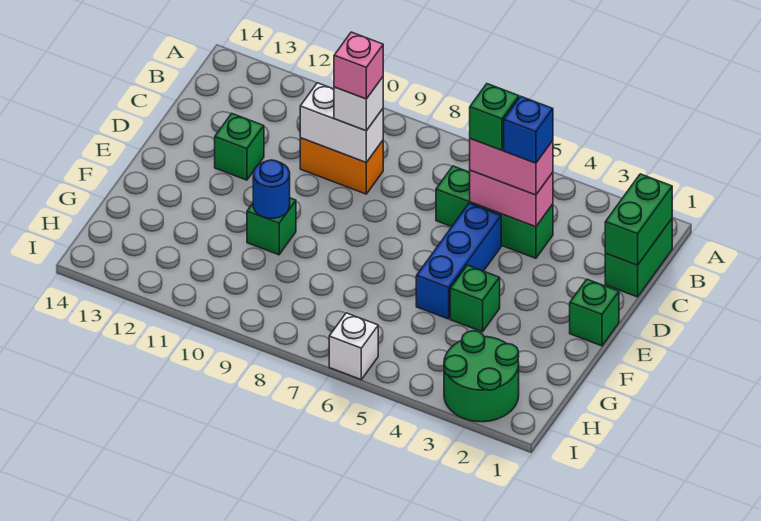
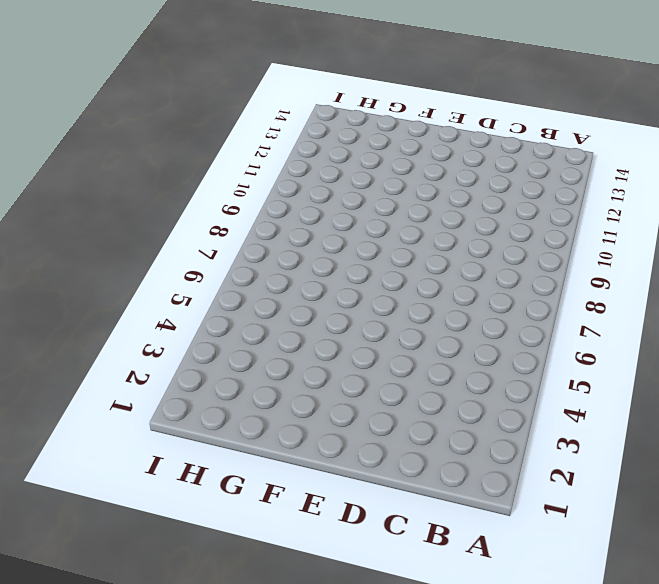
none -> green brick B1:C1 level 1
none -> green brick C4:C6 level 1
none -> orange brick C9:C10 level 1

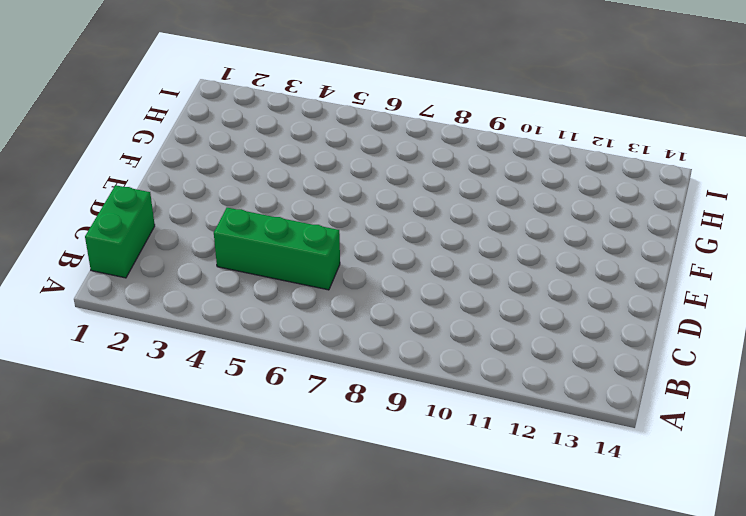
none -> orange brick C9:C10 level 1
none -> blue brick D5:F5 level 1
none -> green brick D12 level 1

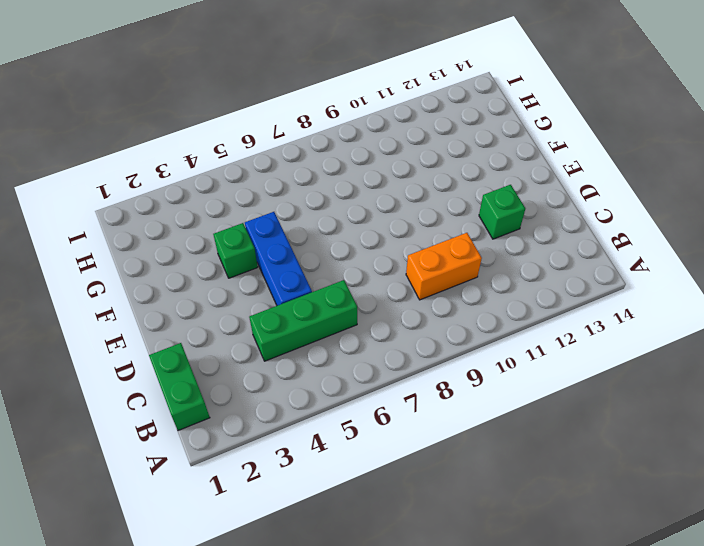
none -> green brick E1 level 1
none -> green brick F10 level 1
none -> green round brick H2:I3 level 1

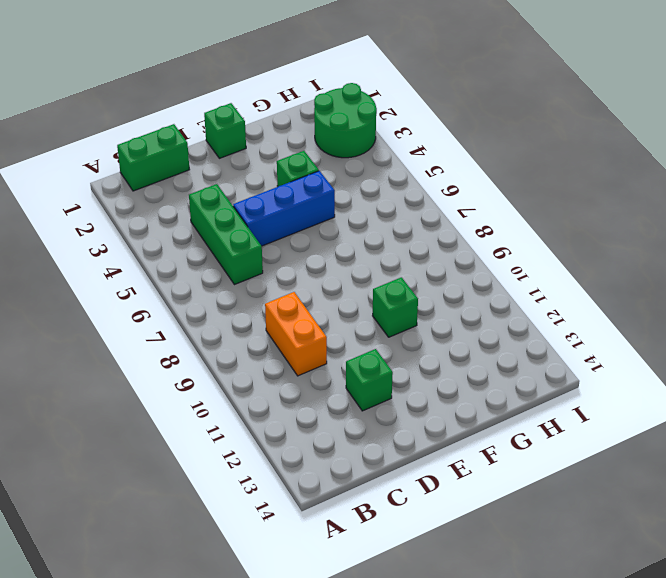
none -> white brick I6 level 1
none -> green brick B1:C1 level 2
none -> pink brick C4:C5 level 2

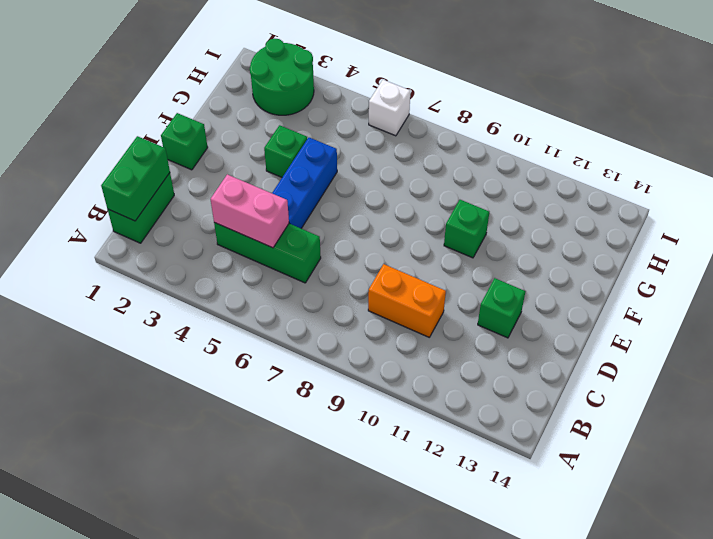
none -> white brick C9:C10 level 2
none -> blue round brick F10 level 2
none -> pink brick C4:C5 level 3

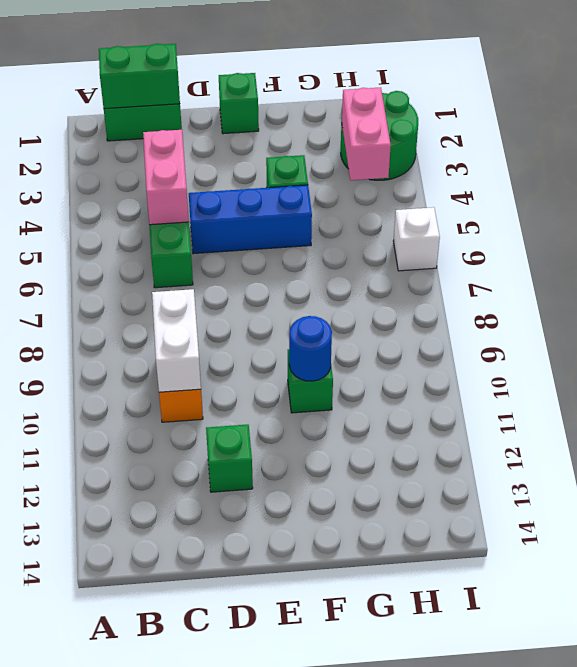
pink brick H3:H4 level 2 -> pink brick C4:C5 level 3
none -> white brick C9 level 3
none -> blue brick C4 level 4
none -> green brick C5 level 4

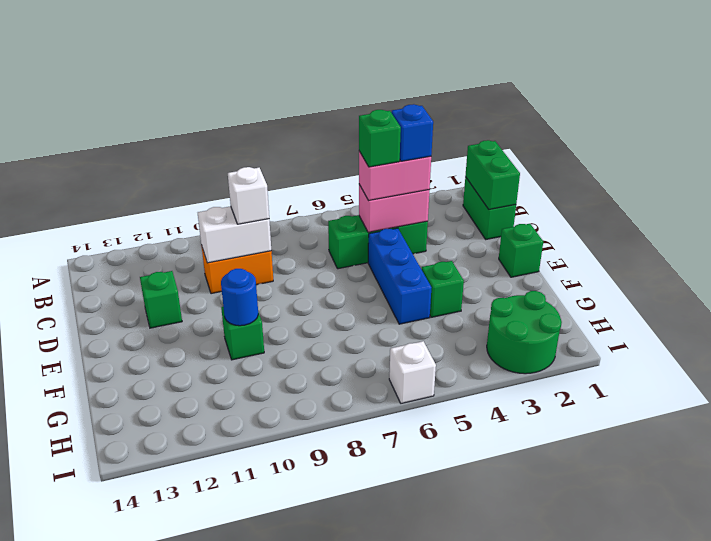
none -> pink brick C9 level 4

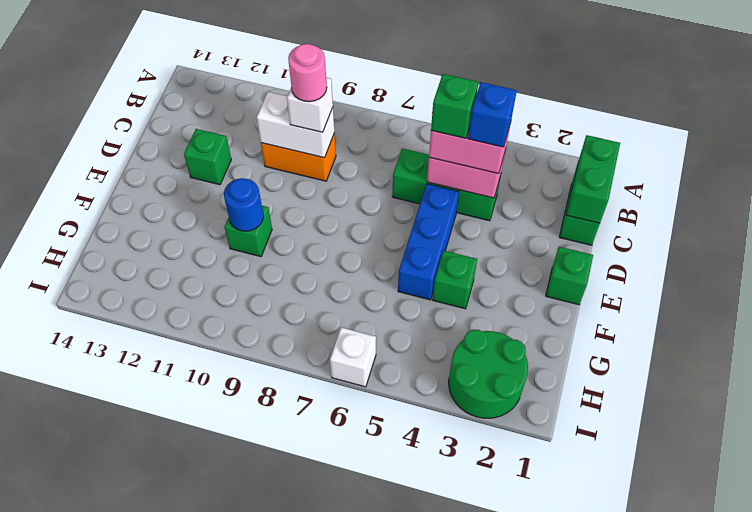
pink round brick C9 level 4 -> pink brick C9 level 4

